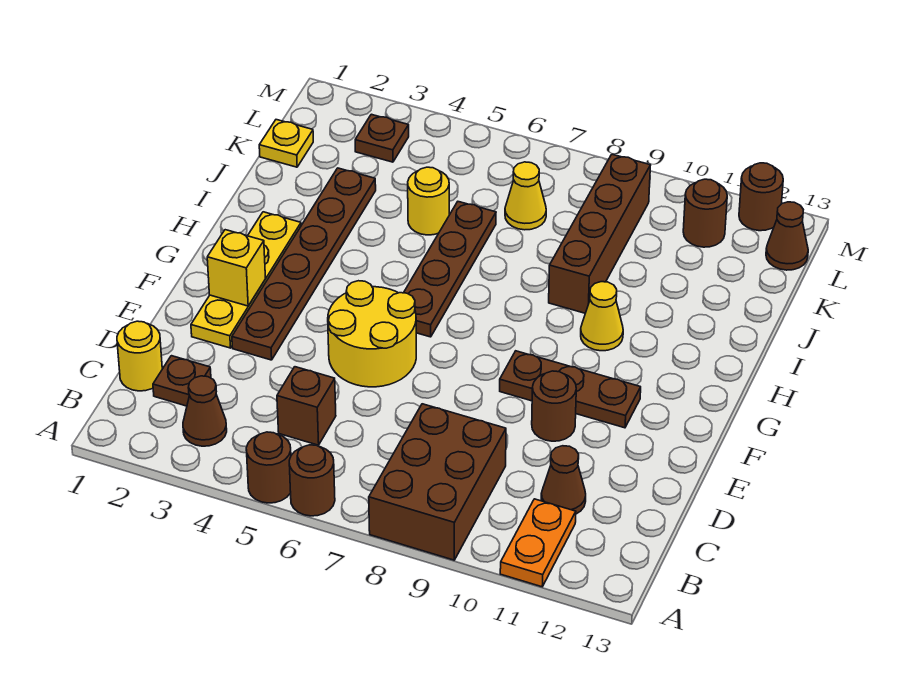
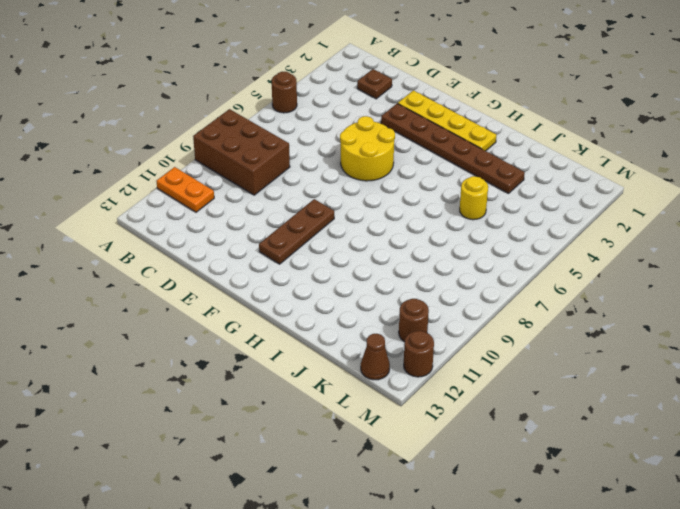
none -> brown round brick A6 level 1
none -> brown cone B3 level 1
none -> yellow round brick C1 level 1

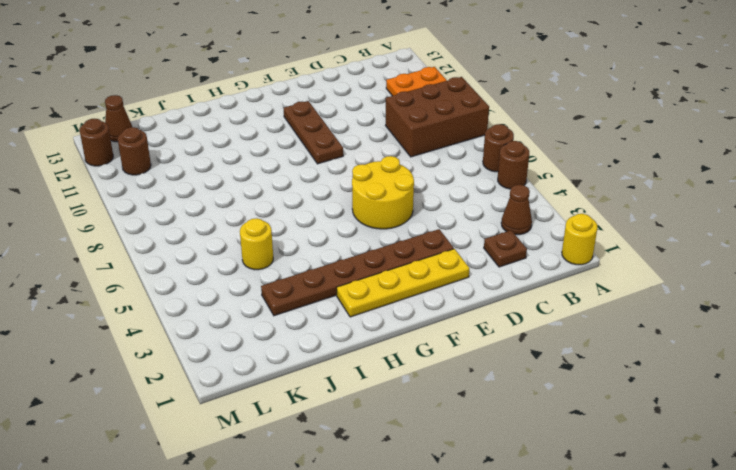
yellow round brick A1 level 1 -> yellow round brick C1 level 1
none -> brown brick C5 level 1
none -> brown cone C11 level 1
none -> brown round brick E10 level 1

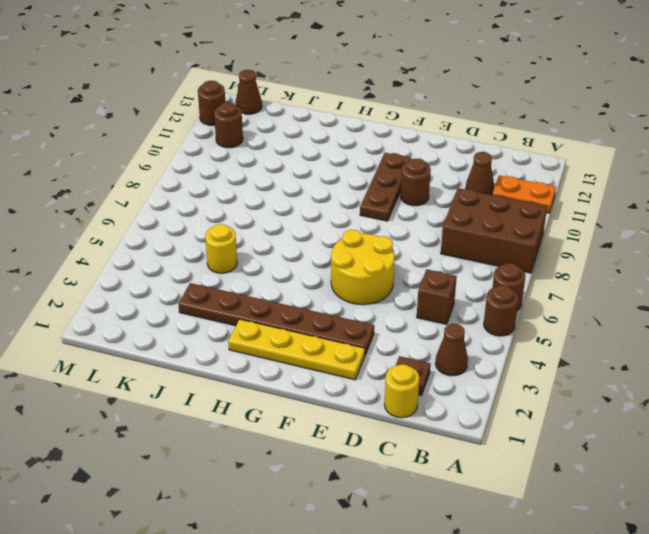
none -> brown plate G6:J6 level 1
none -> yellow cone H10 level 1
none -> brown brick I9:L9 level 1

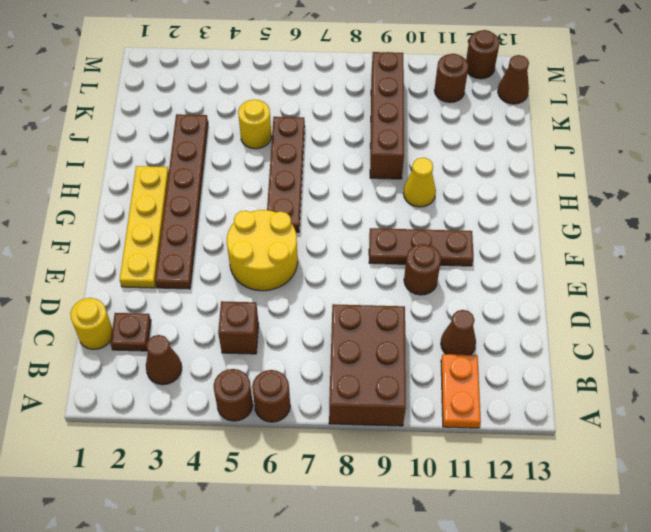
none -> yellow plate K1 level 1
none -> yellow cone K7 level 1
none -> brown plate L3 level 1

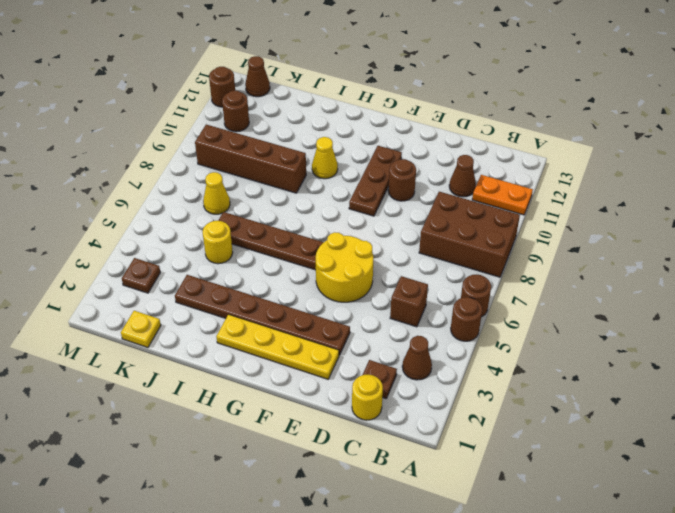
none -> yellow brick F2 level 2

